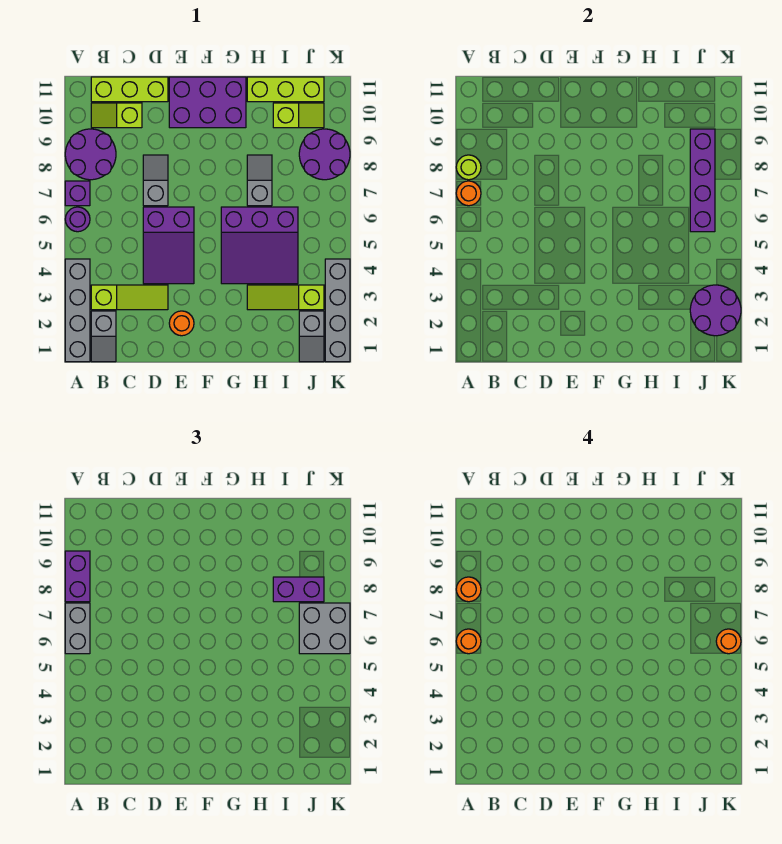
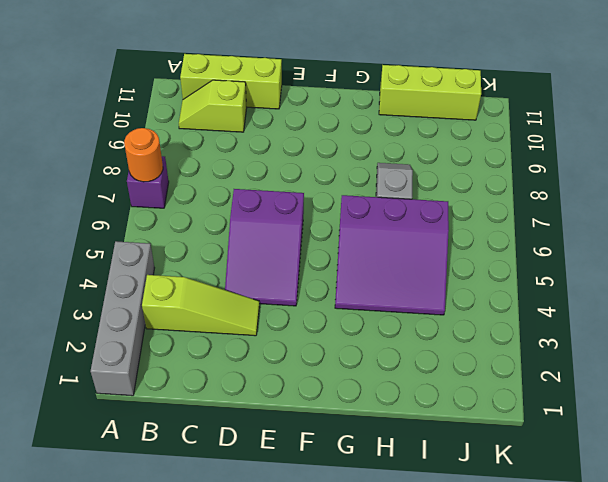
none -> purple round brick A6 level 1
none -> purple round brick A8:B9 level 1
none -> grey slope B1:B2 level 1 top 2
none -> grey slope D7:D8 level 1 top 7

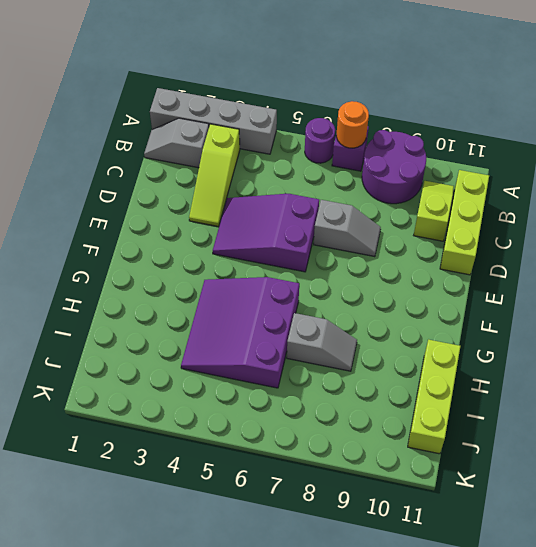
none -> orange round brick E2 level 1
none -> purple brick E10:G11 level 1
none -> lime slope H3:J3 level 1 top J
none -> lime slope I10:J10 level 1 top I

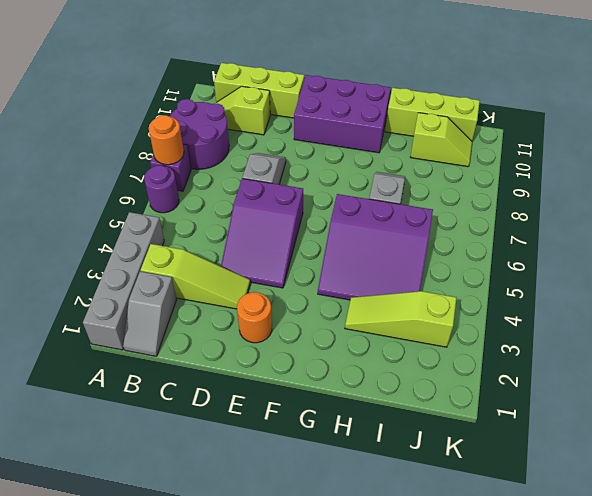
none -> grey slope J1:J2 level 1 top 2
none -> purple round brick J8:K9 level 1
none -> grey brick K1:K4 level 1
none -> lime round brick A8 level 2

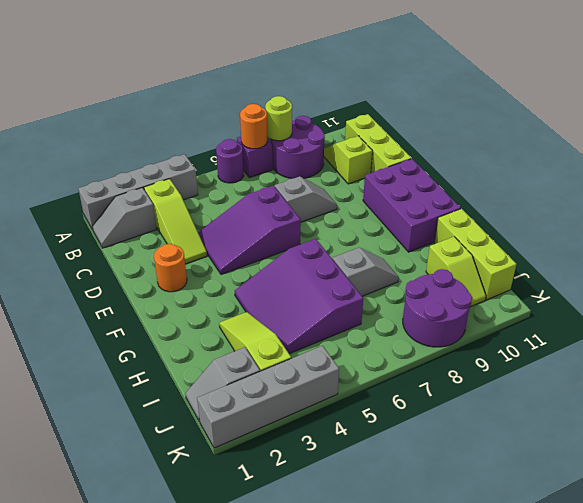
none -> purple round brick J2:K3 level 2
none -> purple brick J6:J9 level 2
none -> grey brick A6:A7 level 3
none -> purple brick A8:A9 level 3

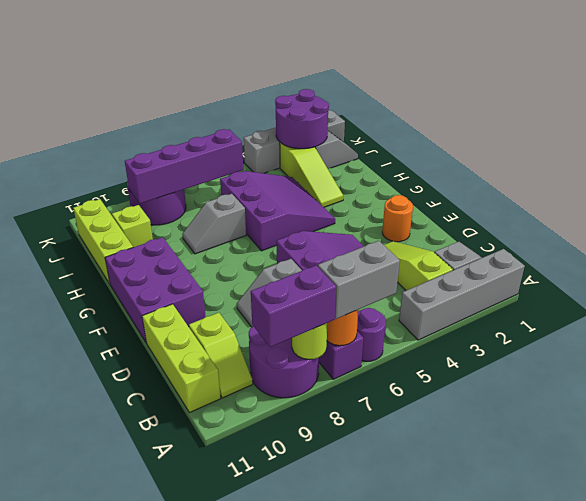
none -> purple brick I8:J8 level 3
none -> grey brick J6:K7 level 3
none -> orange round brick A6 level 4
none -> orange round brick A8 level 4

